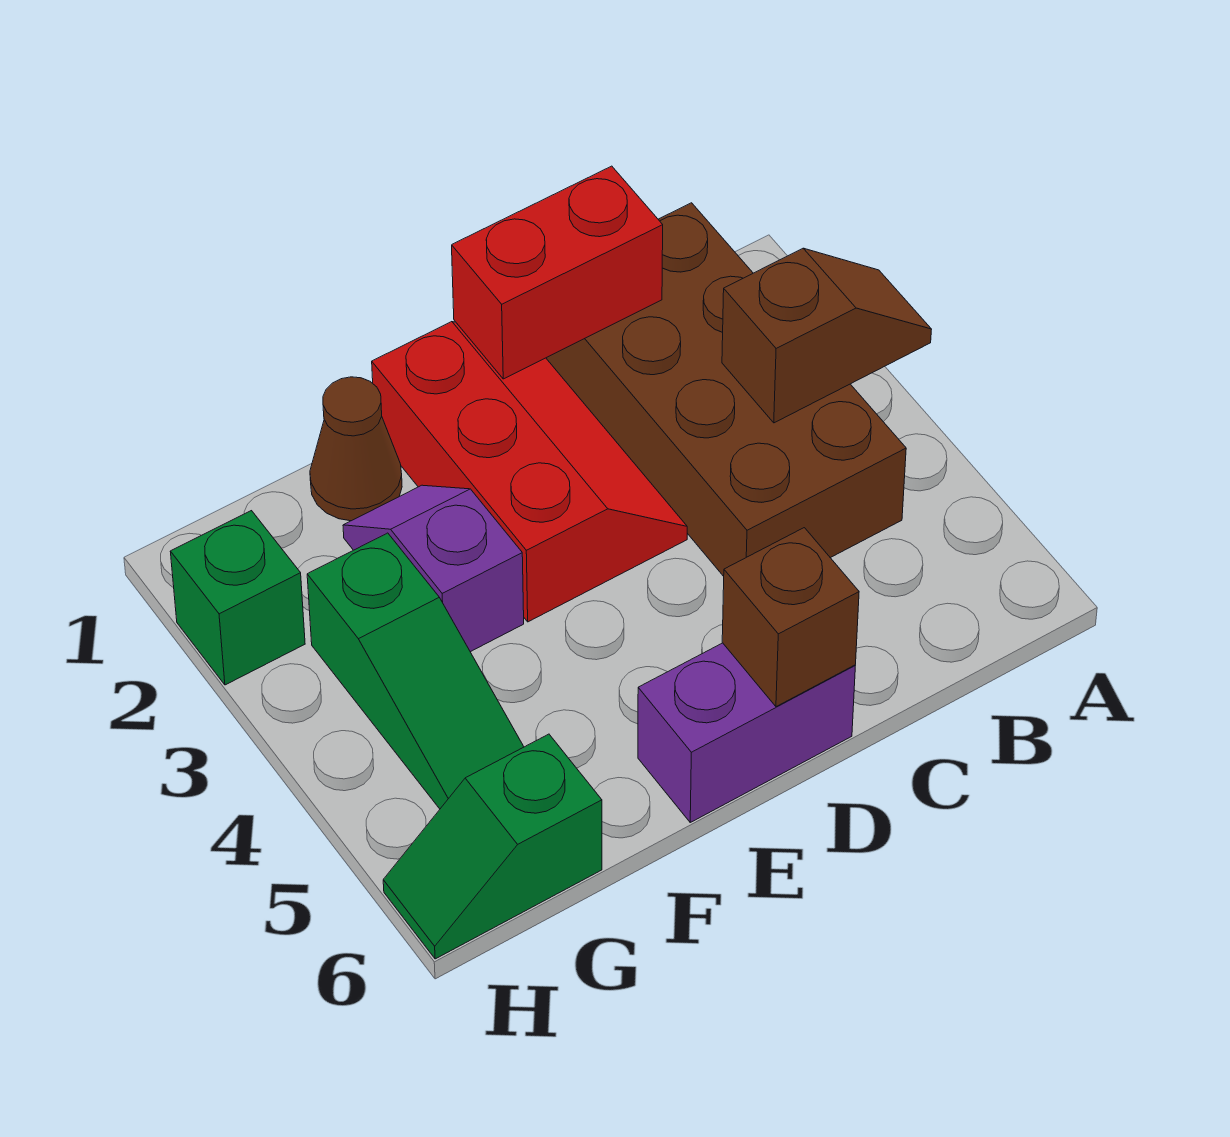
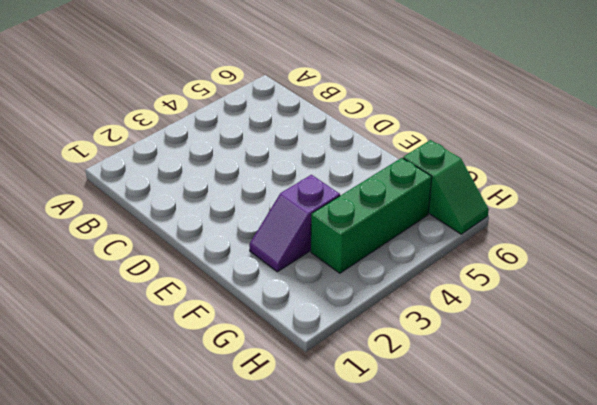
green brick G3:G5 level 1 -> green slope G3:G5 level 1 top 3
none -> brown brick B1:C4 level 1
none -> red slope D1:E3 level 1 top E

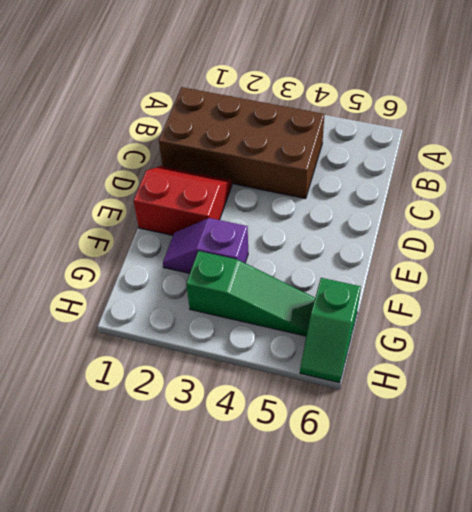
red slope D1:E2 level 1 top E -> red slope D1:E3 level 1 top E
none -> purple brick D6:E6 level 1
none -> brown cone F1 level 1

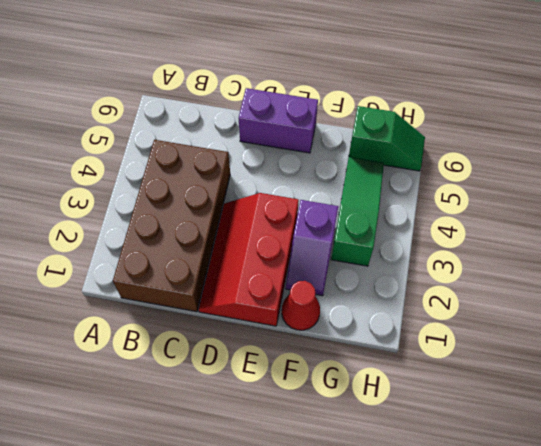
red cone F1 level 1 -> brown cone F1 level 1
none -> green brick H2 level 1
none -> brown slope A3:B3 level 2 top B

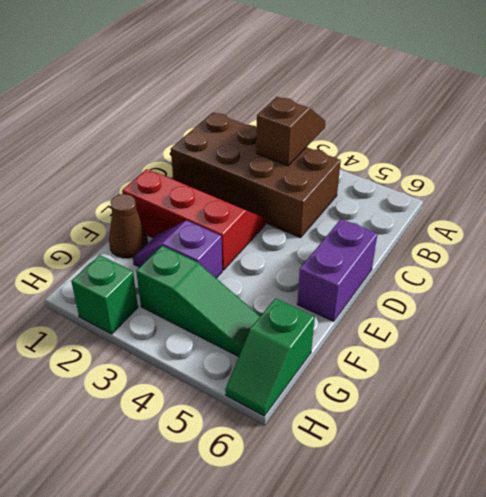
none -> red brick C1:D1 level 2
none -> brown brick D6 level 2

